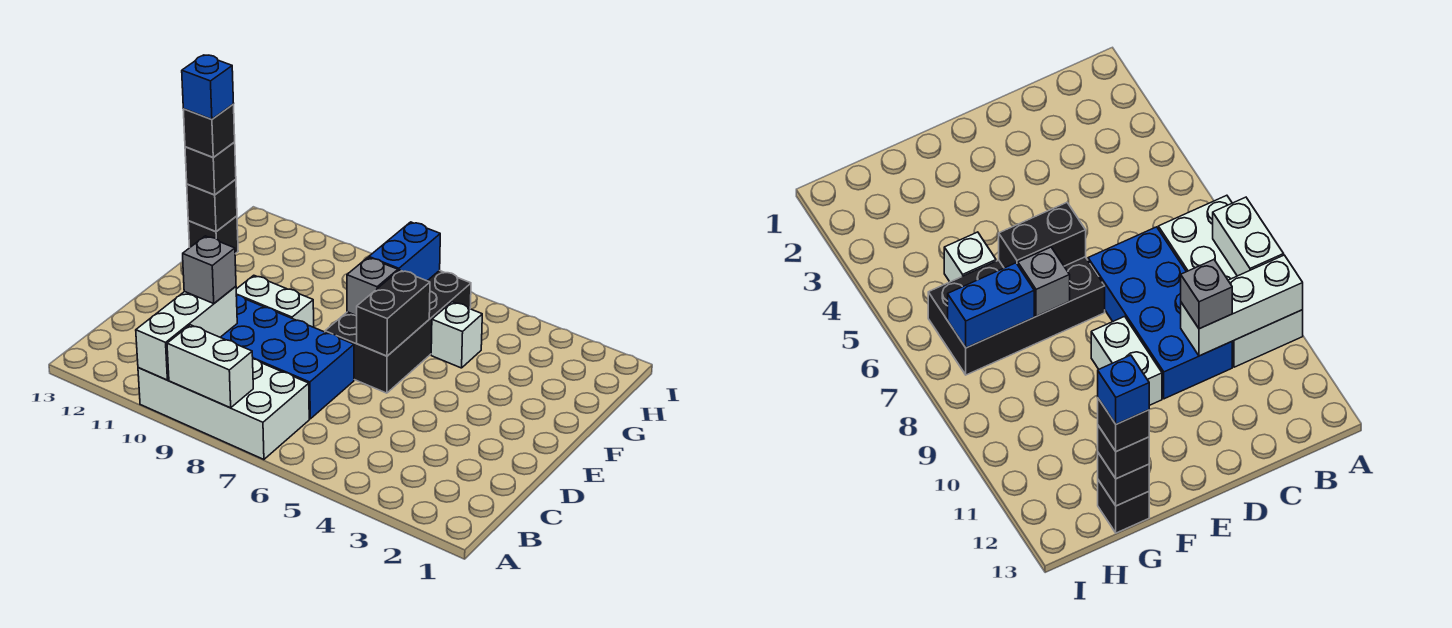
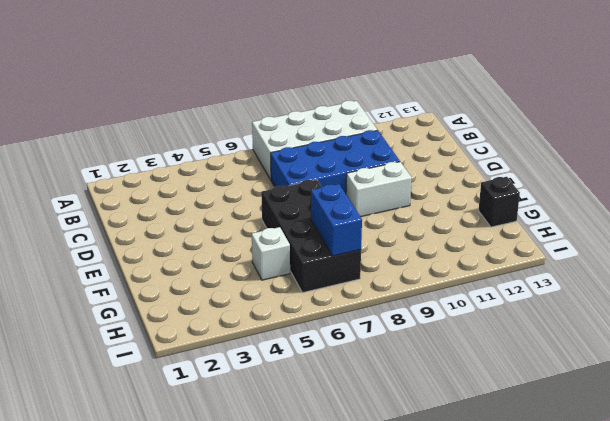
none -> white brick A8:A9 level 2
none -> white brick A10:C10 level 2
none -> black brick E6:F6 level 2

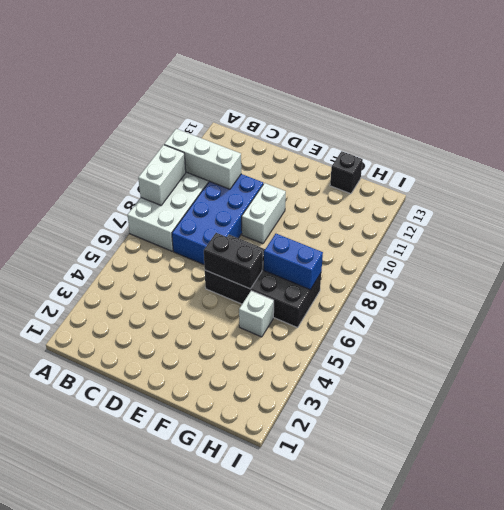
none -> grey brick F7 level 2
none -> black brick G13 level 2
none -> grey brick C10 level 3

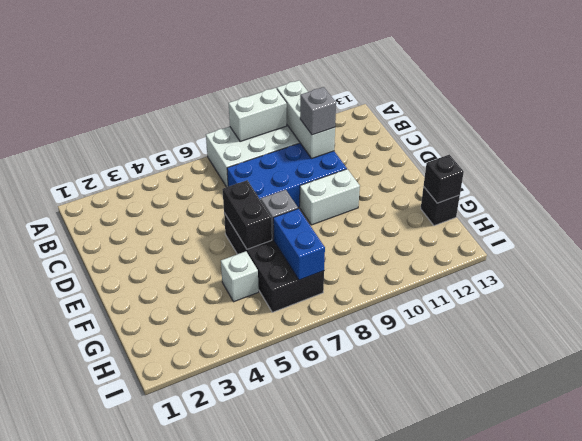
none -> black brick G13 level 3
none -> black brick G13 level 4
none -> blue brick G13 level 5

